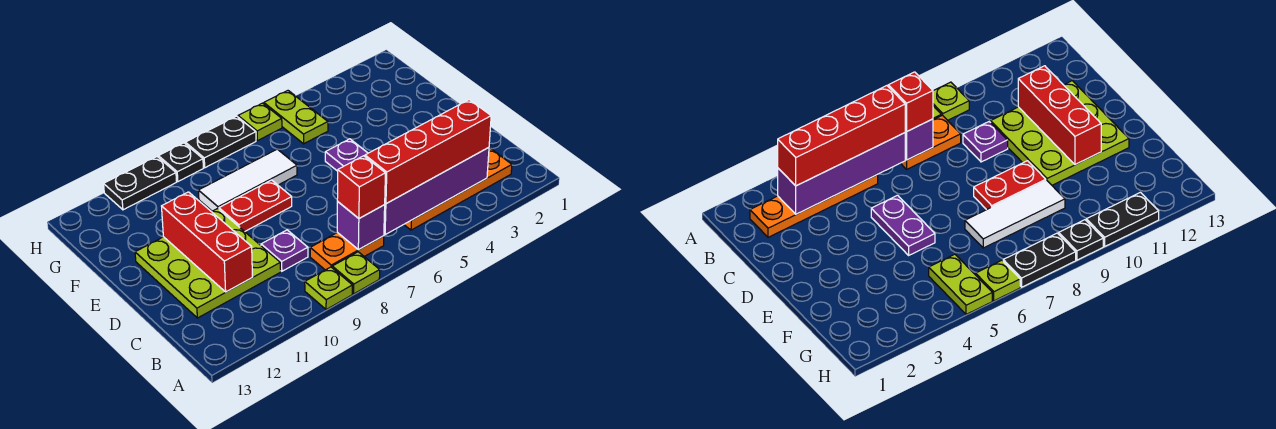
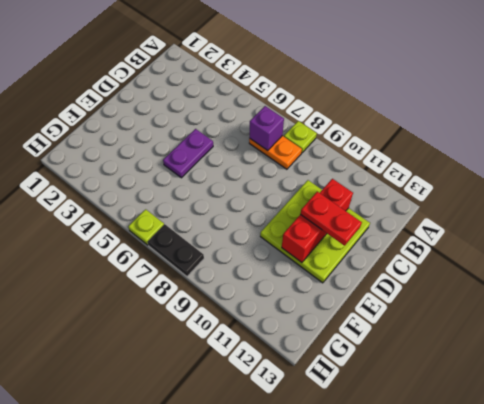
red plate D11:D12 level 3 -> red plate E8:E9 level 1
none -> lime plate A9 level 1
none -> orange plate B2:B5 level 1
none -> purple plate C9 level 1

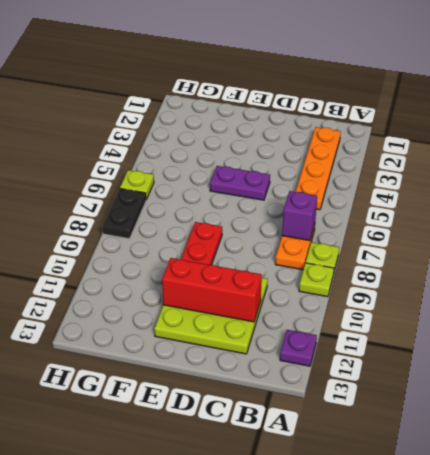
purple plate A12 level 1 -> purple plate C9 level 1
none -> white tile F7:F9 level 1
none -> lime plate G5:H5 level 1
none -> black plate H9 level 1

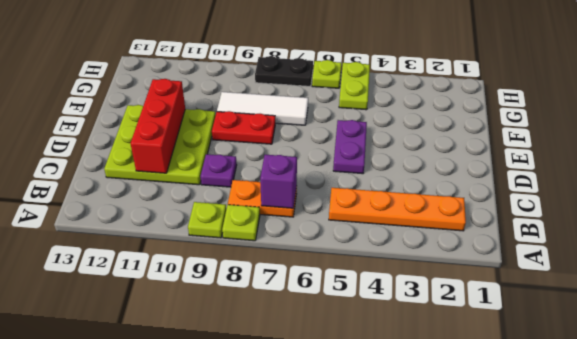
none -> black plate H9 level 1
none -> black plate H10:H11 level 1
none -> purple brick B3:B6 level 2

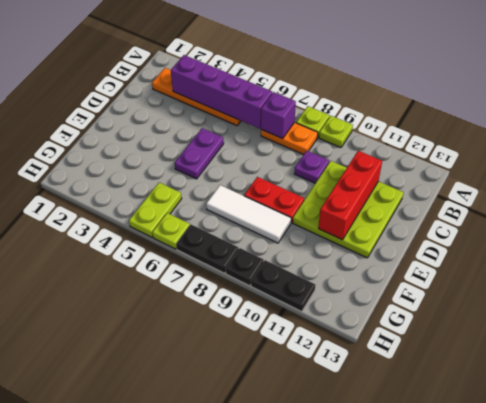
none -> red brick B3:B6 level 3
none -> red brick B7 level 3

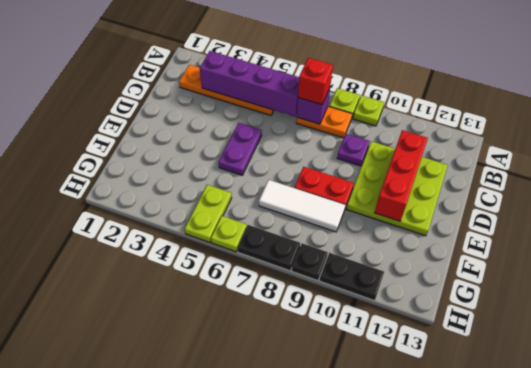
none -> red brick B3:B6 level 3

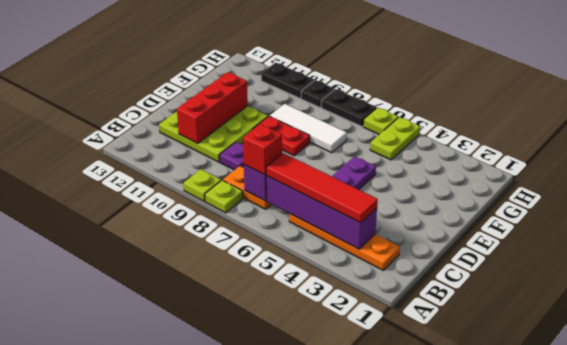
red tile B3:B6 level 3 -> red brick B3:B6 level 3

